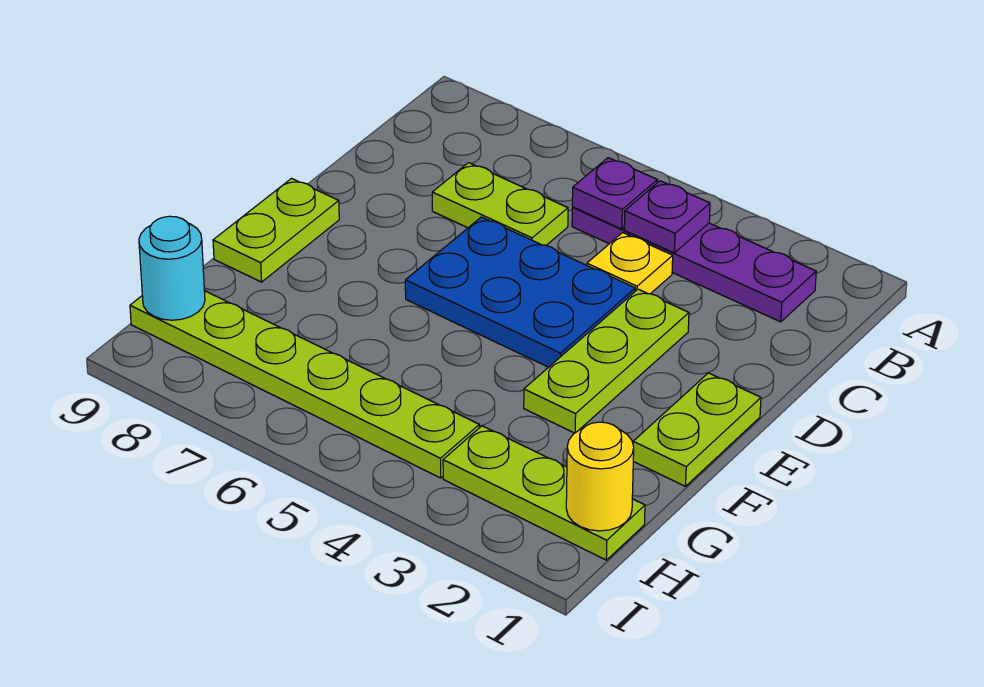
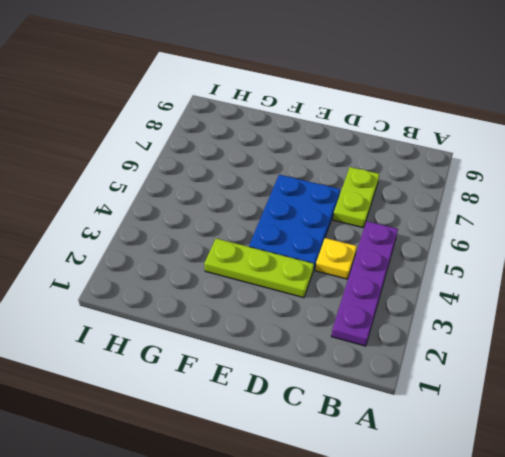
none -> lime plate E1:F1 level 1
none -> lime plate E9:F9 level 1
none -> lime plate H1:H3 level 1

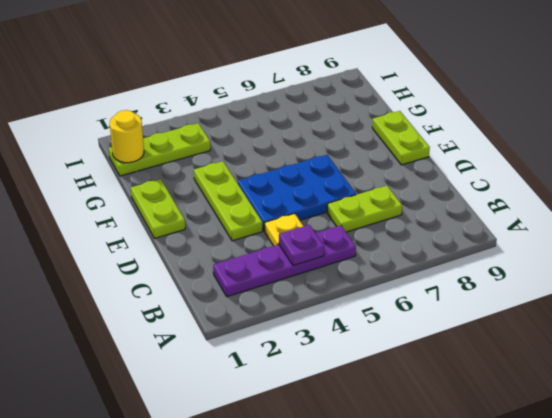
none -> lime plate H4:H9 level 1
none -> purple plate B5 level 2
none -> cyan round brick H9 level 2

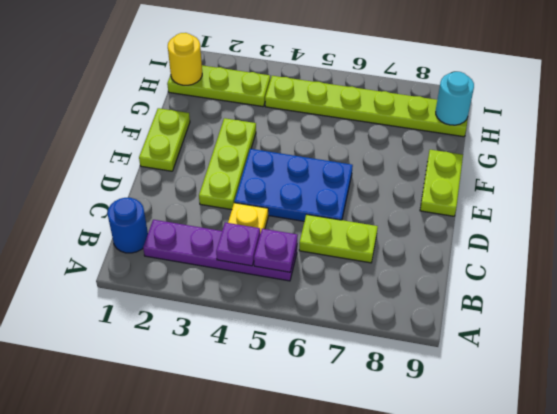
blue round brick B1 level 1 -> none

